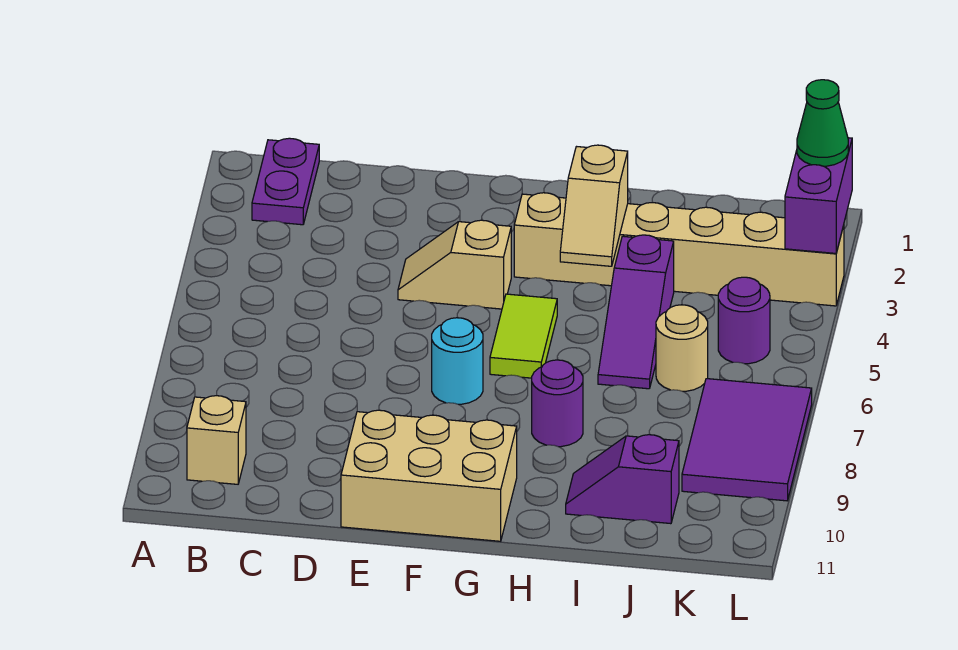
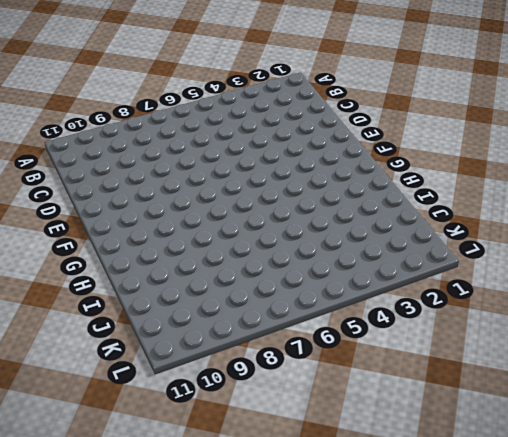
none -> purple plate B1:B2 level 1
none -> tan brick B10 level 1
none -> tan slope E4:F4 level 1 top F

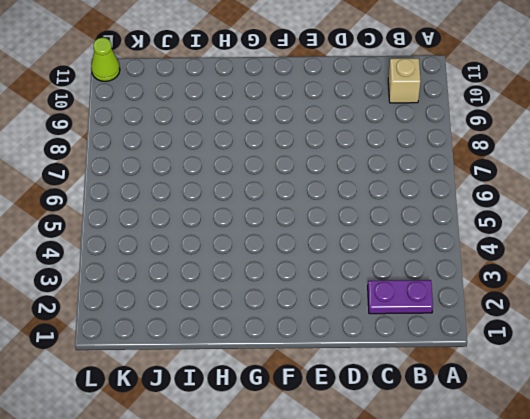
purple plate B2:C2 level 1 -> purple plate B1:B2 level 1
lime cone L11 level 1 -> none
none -> tan slope E4:F4 level 1 top F
none -> tan brick E10:G11 level 1
none -> cyan round brick F7 level 1

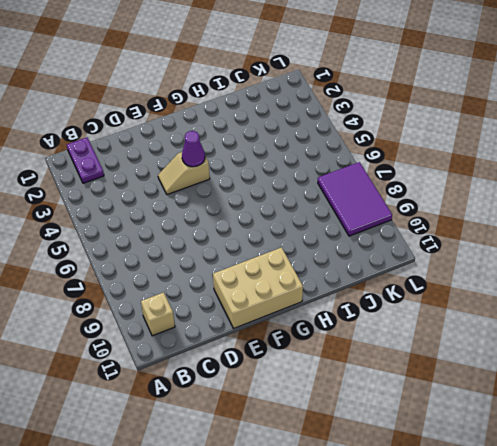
purple cone F4 level 2 -> none
none -> cyan round brick F7 level 1
none -> tan brick G3:L3 level 1
none -> lime tile G5:G6 level 1

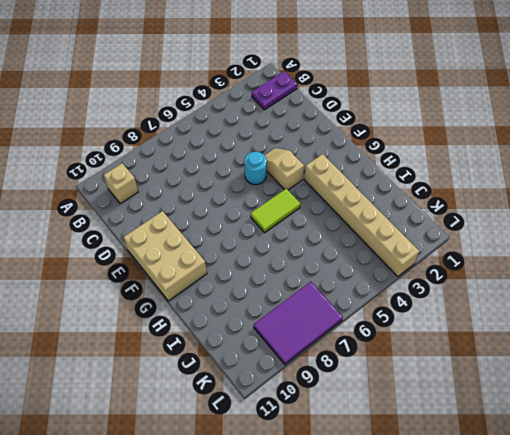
cyan round brick E5 level 1 -> cyan round brick F7 level 1
none -> purple round brick H8 level 1
none -> purple slope I4:I6 level 1 top 4
none -> purple slope I10:J10 level 1 top J

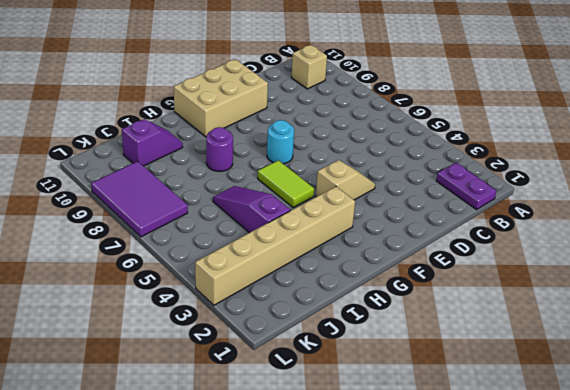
none -> tan round brick J6 level 1
none -> purple round brick K5 level 1
none -> tan slope H3:H4 level 2 top 3

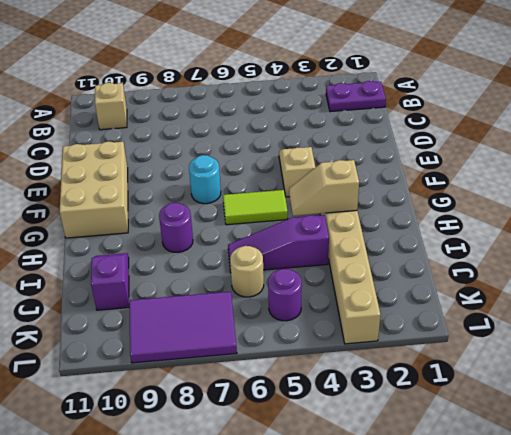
none -> purple brick L2:L3 level 2
none -> green cone L2 level 3

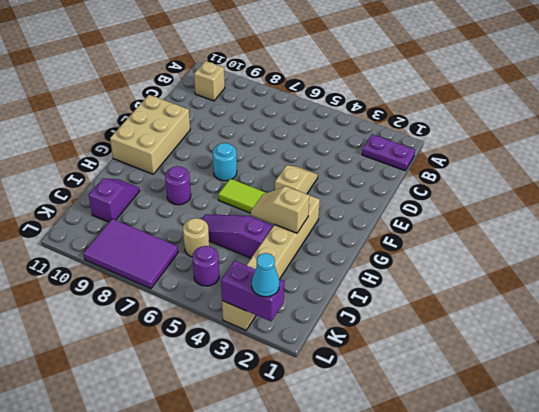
cyan cone L2 level 3 -> green cone L2 level 3

